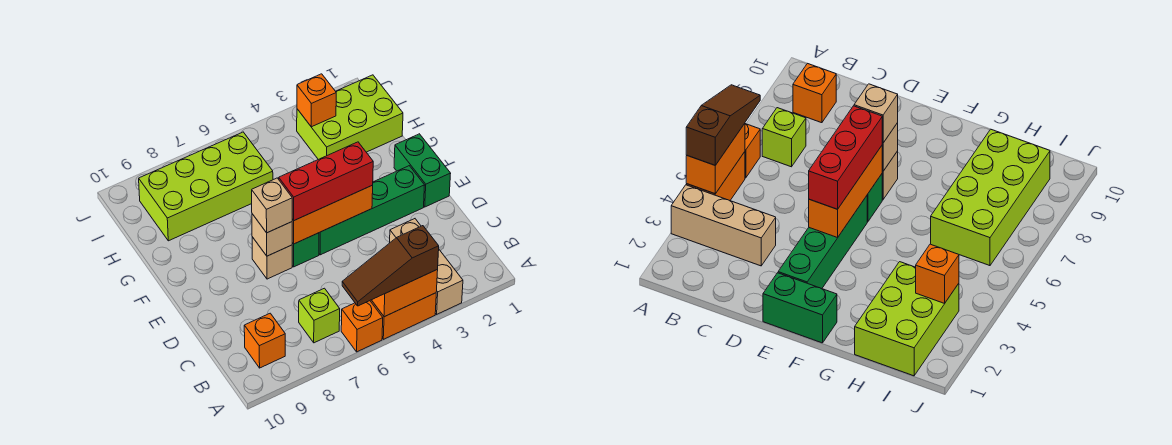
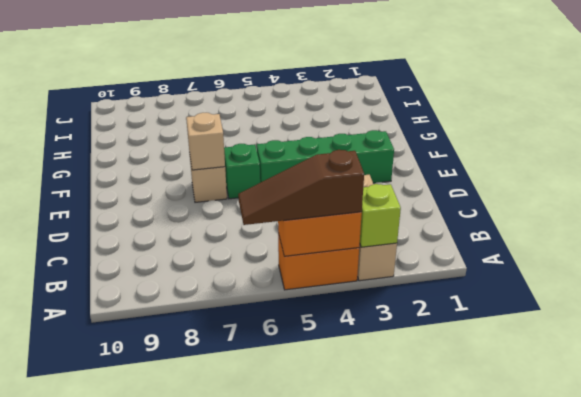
lime brick A3 level 2 -> lime brick B7 level 1
none -> orange brick A6 level 1
none -> orange brick B9 level 1
none -> green brick E1:F1 level 1

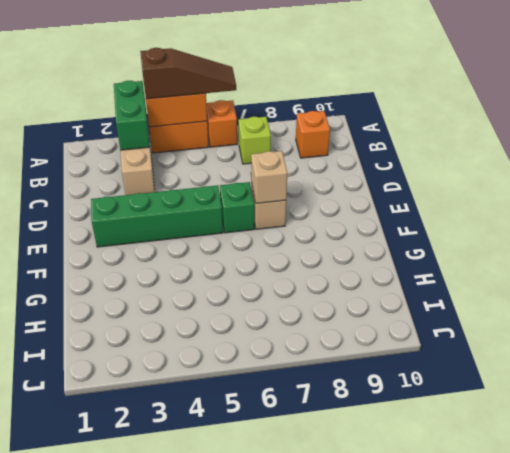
green brick A3:B3 level 2 -> green brick E1:F1 level 1
none -> lime brick H1:I3 level 1
none -> lime brick H6:I9 level 1
none -> orange brick E4:E6 level 2

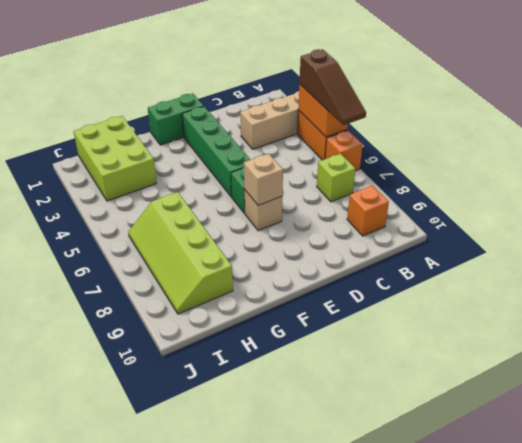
lime slope H6:I9 level 1 top H -> lime brick H6:I9 level 1
none -> orange brick E4:E6 level 2
none -> orange brick I3 level 2
none -> red brick E4:E6 level 3

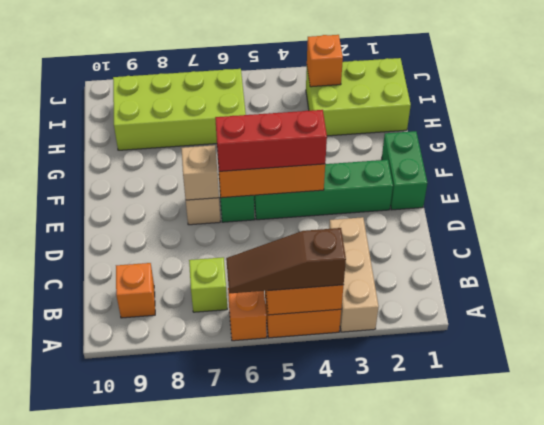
none -> tan brick E7 level 3

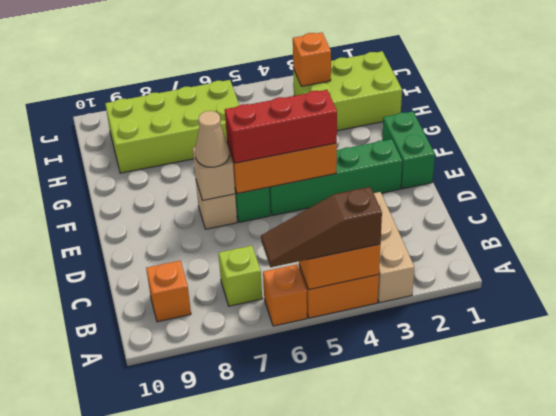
tan cone E7 level 3 -> tan brick E7 level 3

